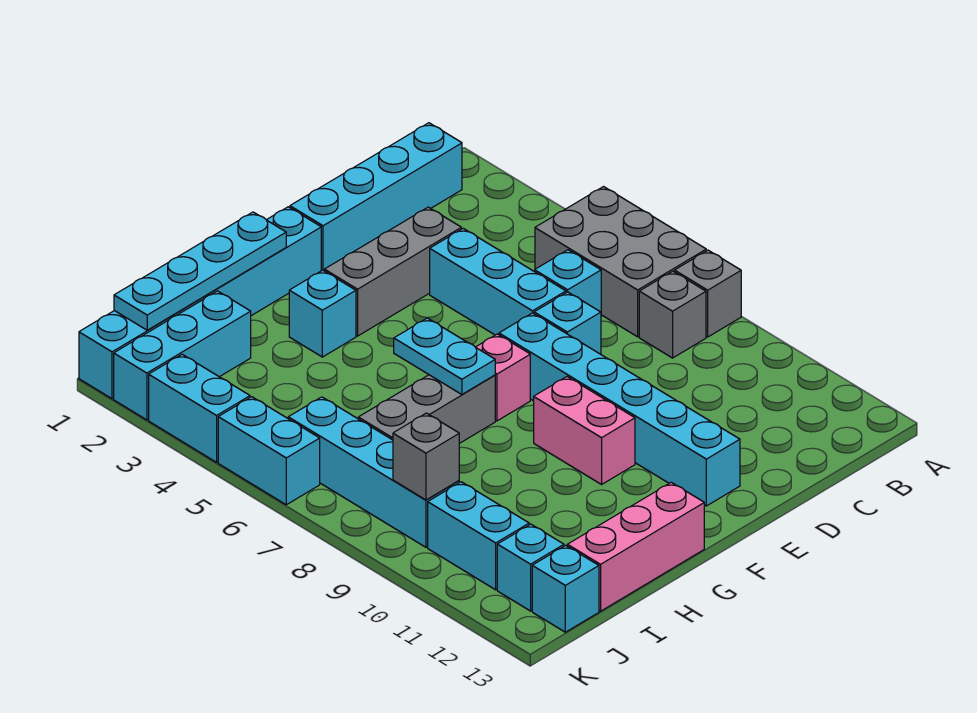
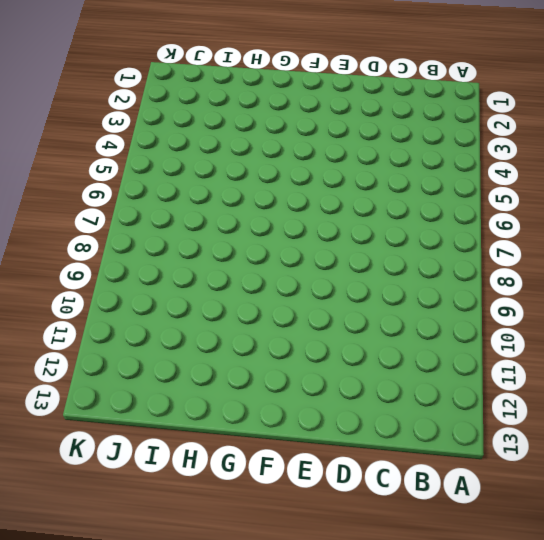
none -> grey brick A5:B7 level 1
none -> grey brick A8 level 1
none -> cyan brick B1:E1 level 1

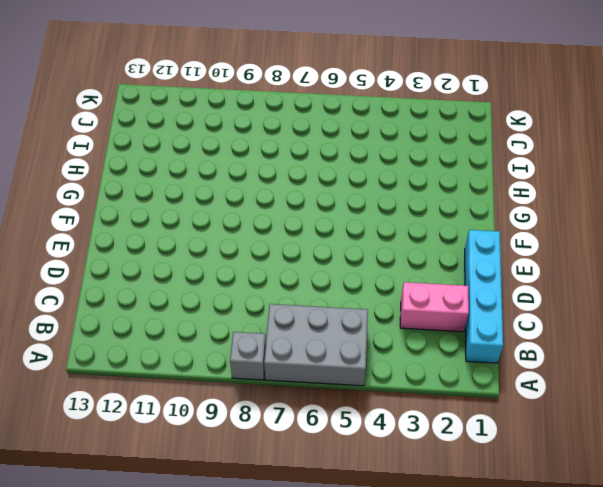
pink brick C2:C3 level 1 -> pink brick F9:F10 level 1
none -> grey brick B8 level 1
none -> cyan brick C6 level 1
none -> grey brick D3:F3 level 1

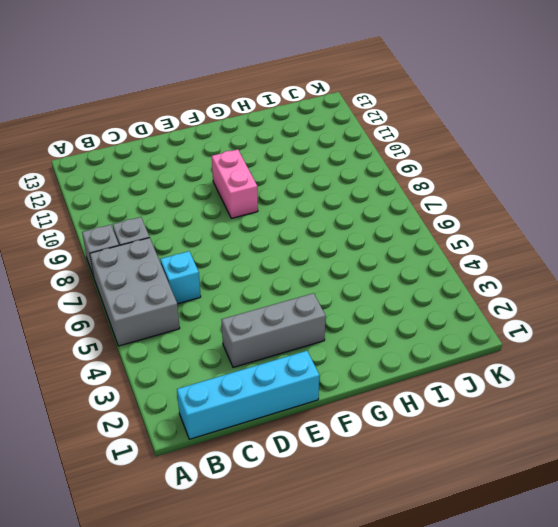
none -> cyan brick D4:D6 level 1
none -> cyan brick D7 level 1
none -> cyan brick E7:E12 level 1

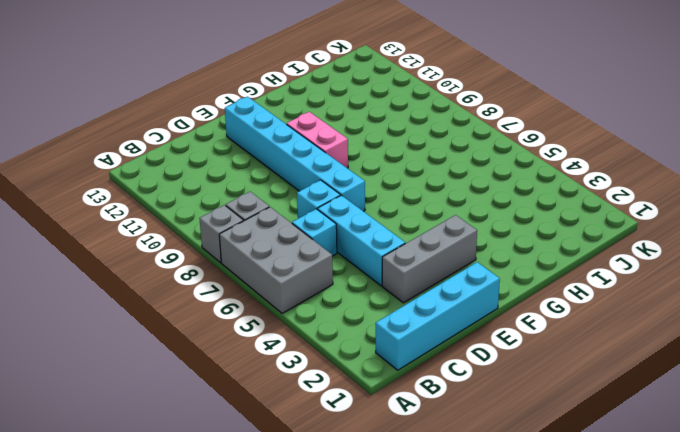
none -> cyan brick F1:K1 level 1
none -> pink brick F7 level 1
none -> cyan brick G3 level 1

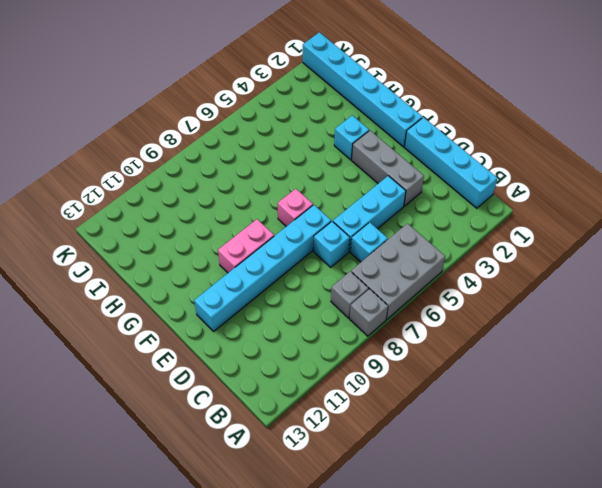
none -> grey brick G7:I7 level 1
none -> pink brick G13:I13 level 1
none -> cyan brick I2:K2 level 1

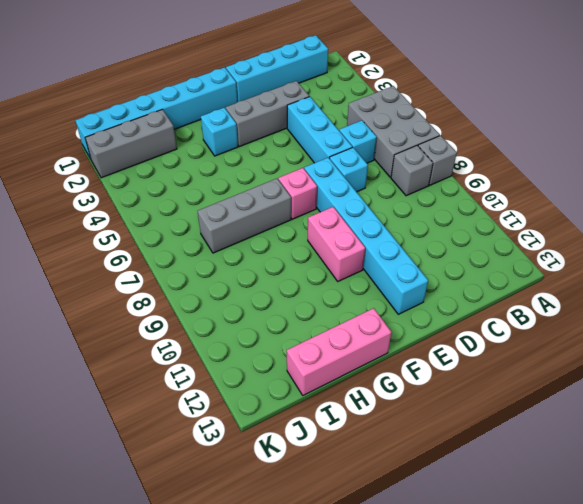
grey brick I2:K2 level 1 -> cyan brick I2:K2 level 1
none -> cyan brick J6:J9 level 1
none -> cyan brick J10:J11 level 1
none -> cyan brick J12 level 1

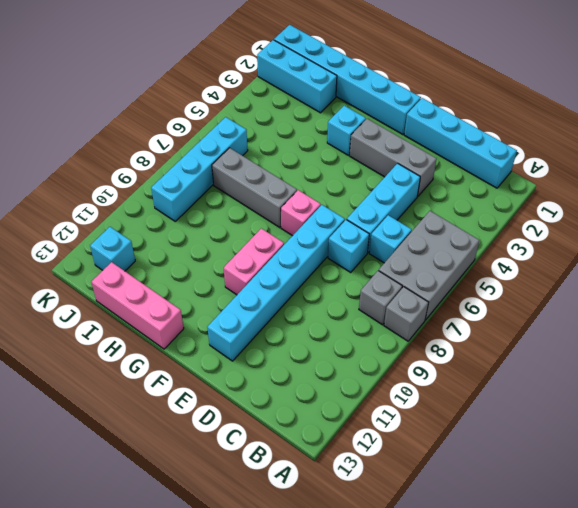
none -> cyan brick J10:J11 level 1
none -> cyan brick J13 level 1
none -> cyan brick K3:K4 level 1

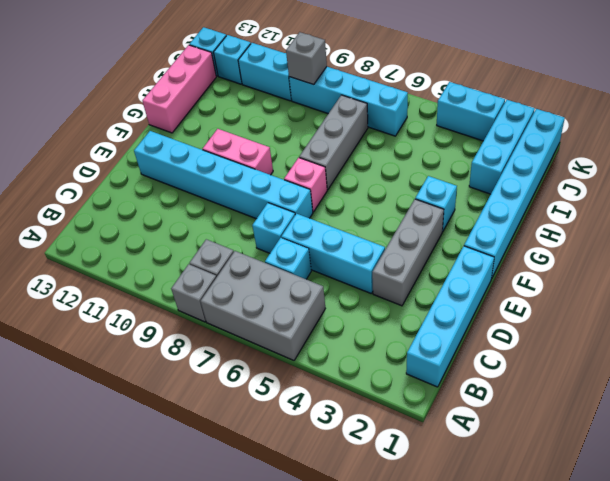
none -> cyan brick K5:K6 level 1
none -> cyan plate G1:J1 level 2
none -> cyan plate G6:G7 level 2

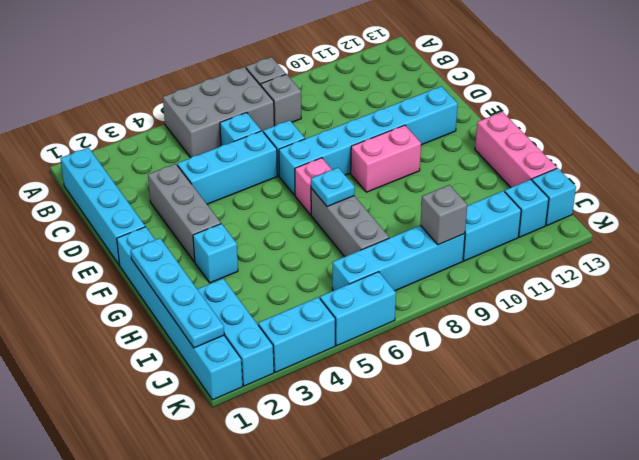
cyan plate G7 level 2 -> cyan plate G6:G7 level 2

